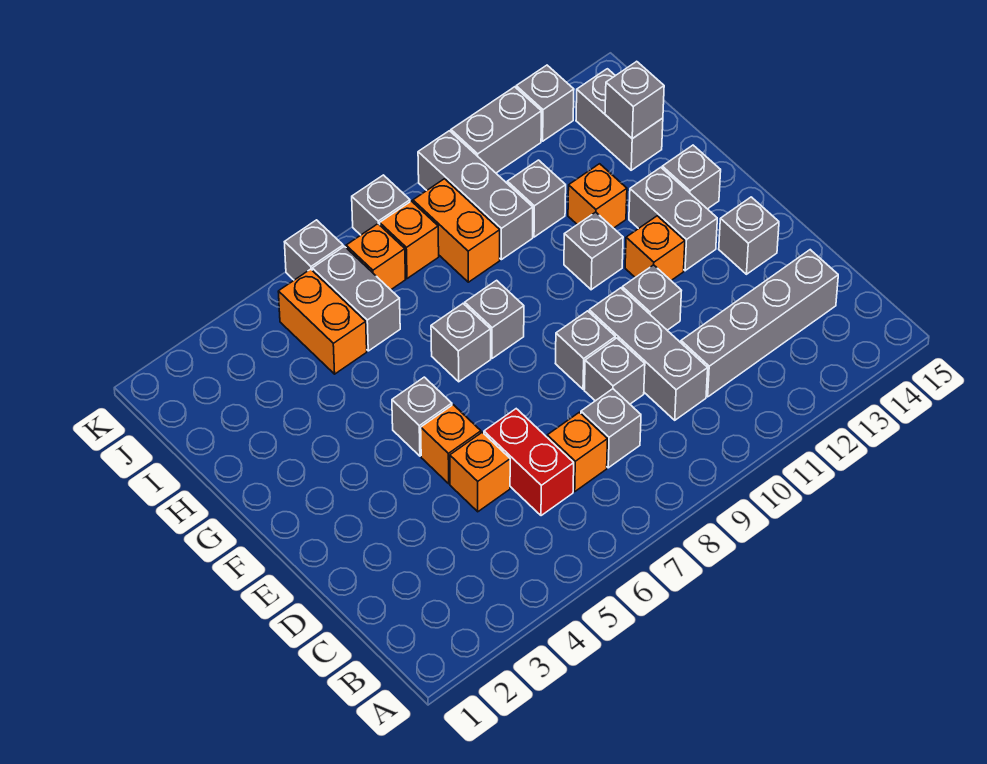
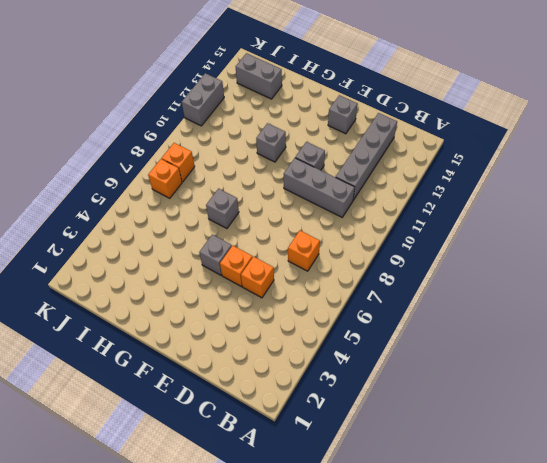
none -> red brick C6:D6 level 1
none -> grey brick C8 level 1
none -> grey brick D9 level 1
none -> grey brick E9 level 1

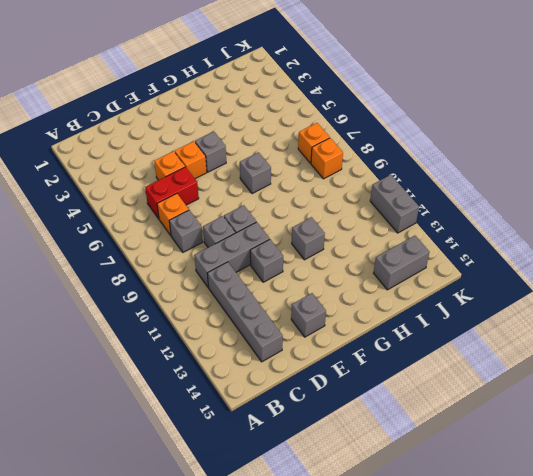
none -> orange brick F12 level 1
none -> grey brick F13:G13 level 1
none -> grey brick G8 level 1
none -> grey brick G14 level 1

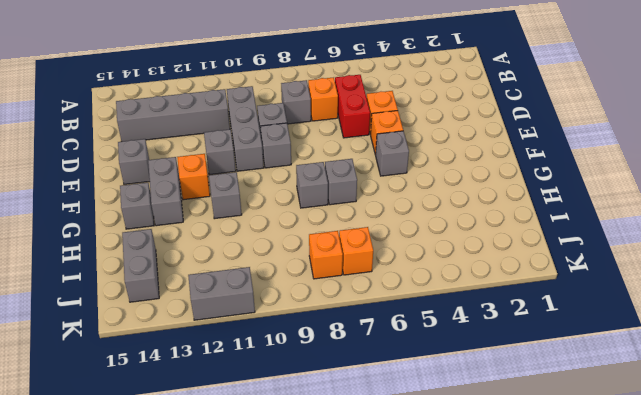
none -> orange brick H12 level 1
none -> orange brick I5:J5 level 1
none -> grey brick I6:J6 level 1
none -> orange brick I9:J9 level 1

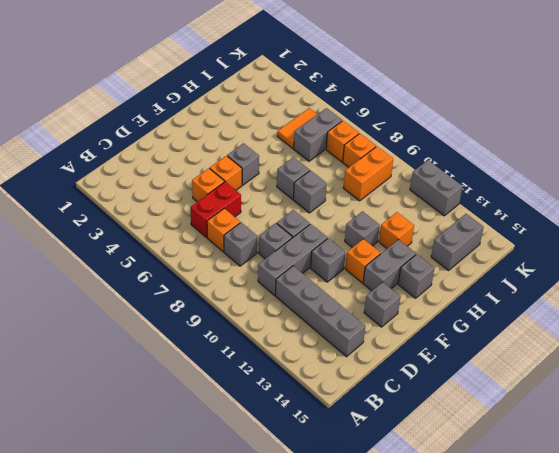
orange tile I5:J5 level 1 -> orange brick I5:J5 level 1
none -> grey brick I10:K10 level 1
none -> grey brick I11 level 1
none -> grey brick K6 level 1
none -> grey brick K8 level 1

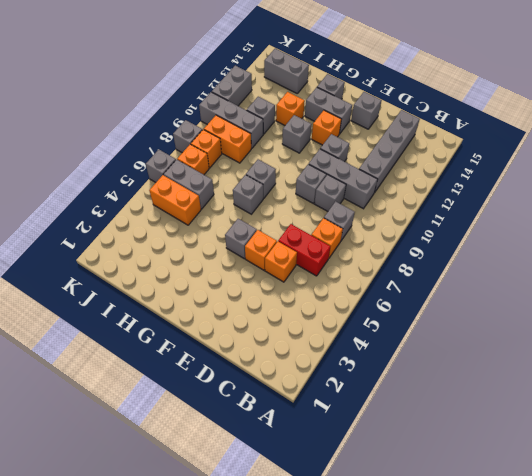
none -> grey brick K13 level 1
none -> grey brick I14 level 2

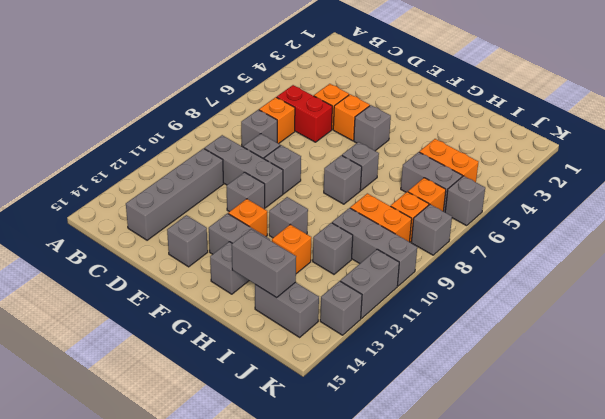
grey brick H14:I14 level 2 -> grey brick I14 level 2

